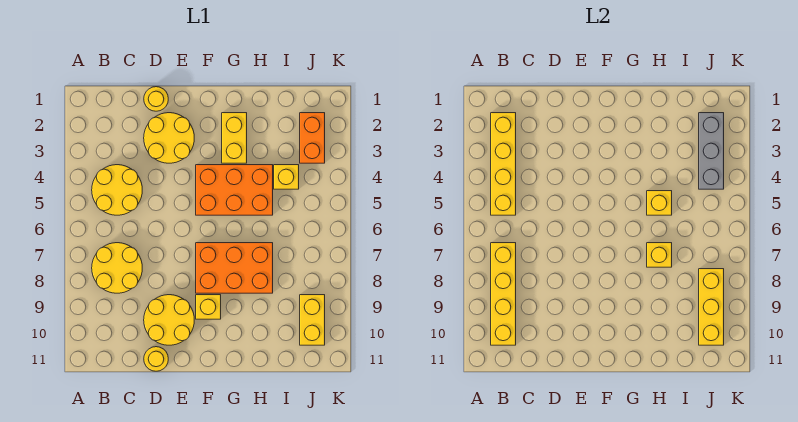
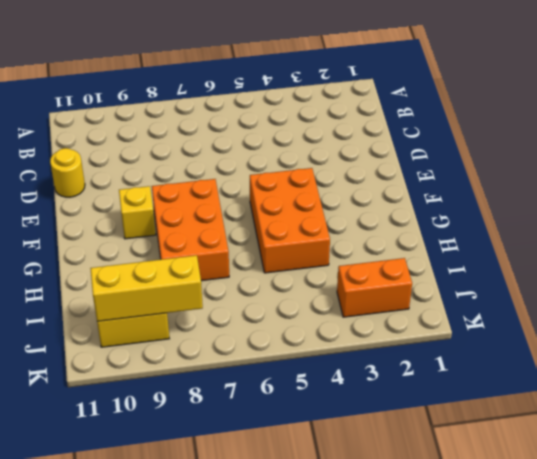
none -> yellow round brick B4:C5 level 1
none -> yellow round brick B7:C8 level 1
none -> yellow round brick D1 level 1

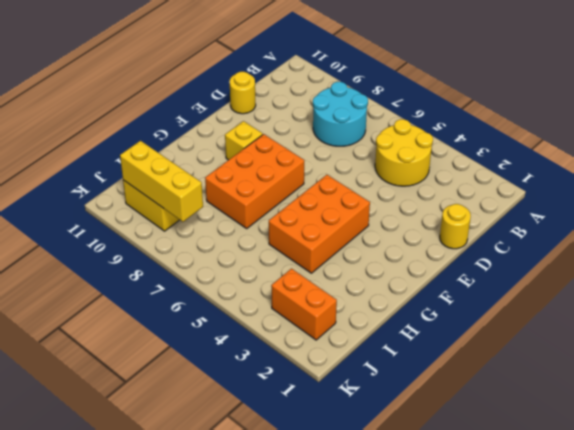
cyan round brick B7:C8 level 1 -> yellow round brick B7:C8 level 1
none -> yellow round brick D2:E3 level 1
none -> yellow round brick D9:E10 level 1
none -> yellow brick G2:G3 level 1

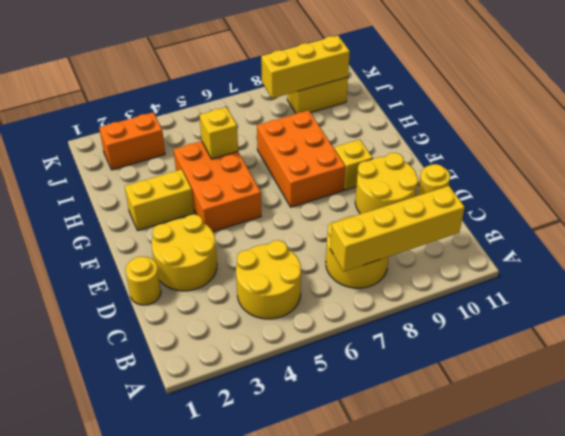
none -> yellow brick I4 level 1
none -> yellow brick B2:B5 level 2
none -> yellow brick H7 level 2

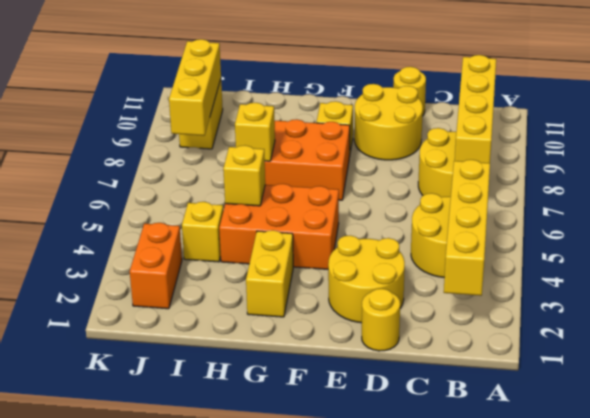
none -> grey brick J2:J4 level 2

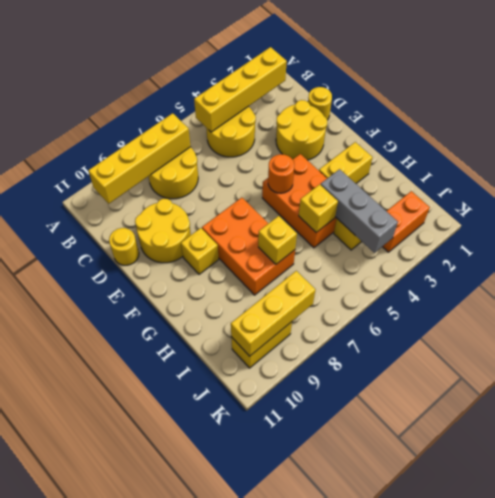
orange round brick F5 level 2 -> none
grey brick H4:J4 level 2 -> grey brick J2:J4 level 2

